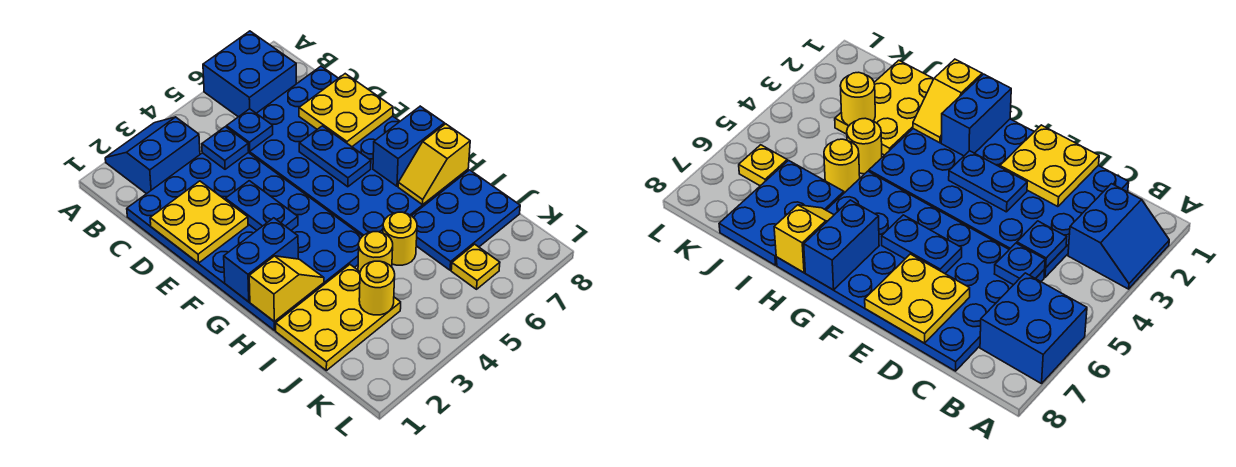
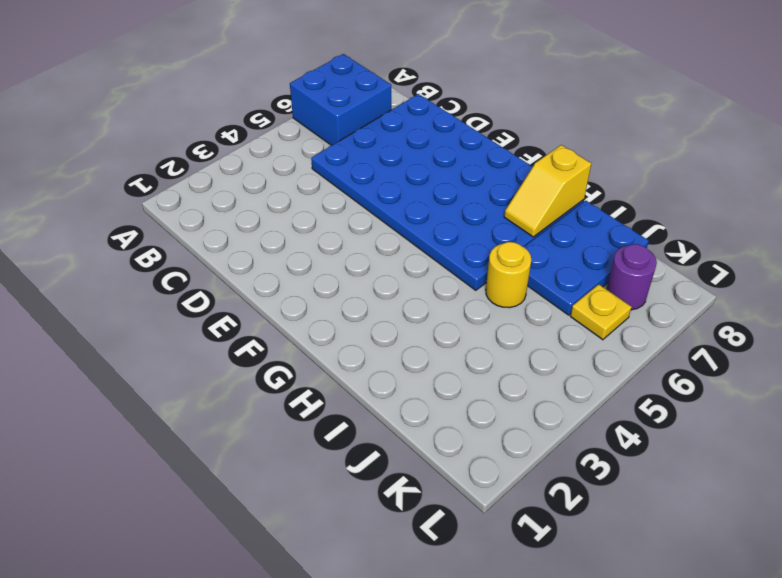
purple round brick K7 level 1 -> none
none -> blue slope A2:B3 level 1 top B
none -> blue plate C1:H4 level 1
none -> yellow plate I1:J3 level 1

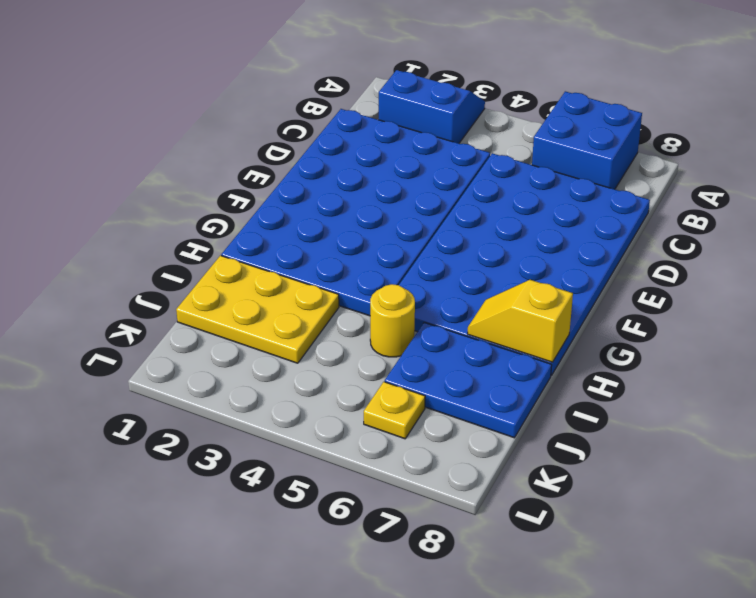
none -> yellow round brick I4 level 1
none -> blue plate C4 level 2
none -> blue plate C5 level 2

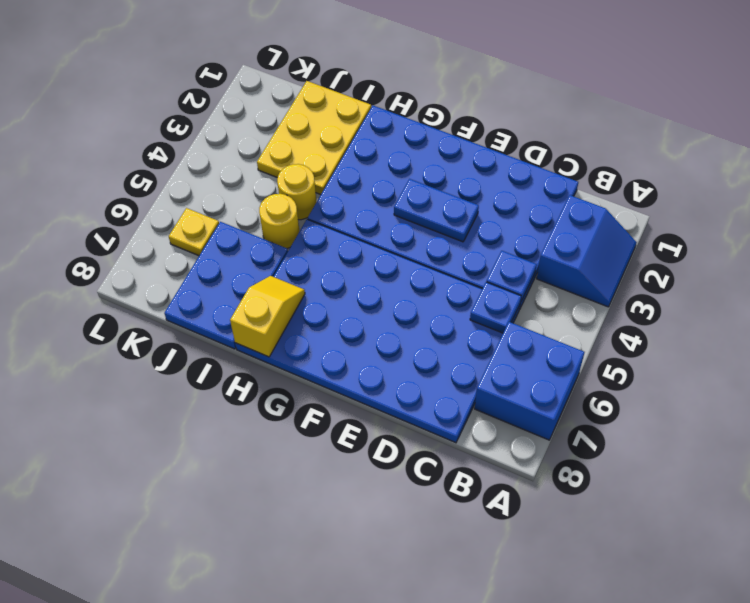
none -> yellow plate D1:E2 level 2
none -> yellow plate D7:E8 level 2
none -> blue plate E6:F6 level 2

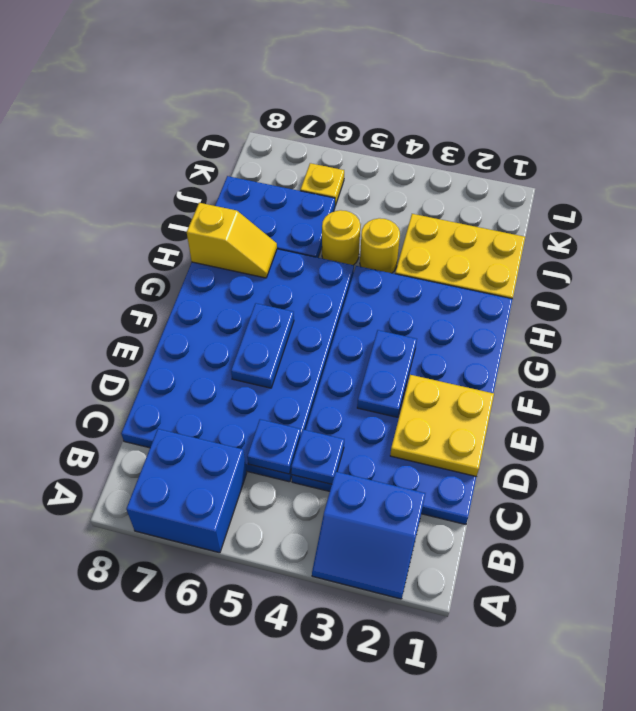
none -> yellow plate D7:E8 level 2
none -> blue brick G1:G2 level 2
none -> blue brick G7:G8 level 2

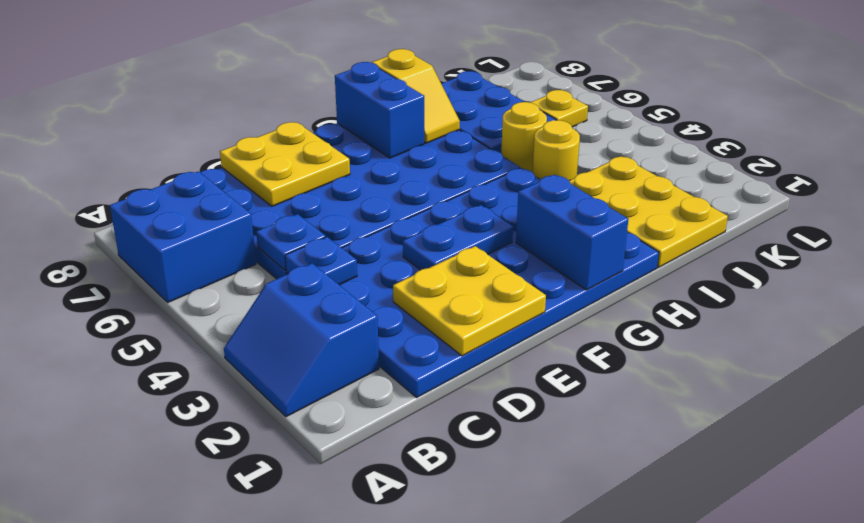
none -> blue plate E6:F6 level 2
none -> yellow slope H1:H2 level 2 top 1
none -> yellow round brick J3 level 2

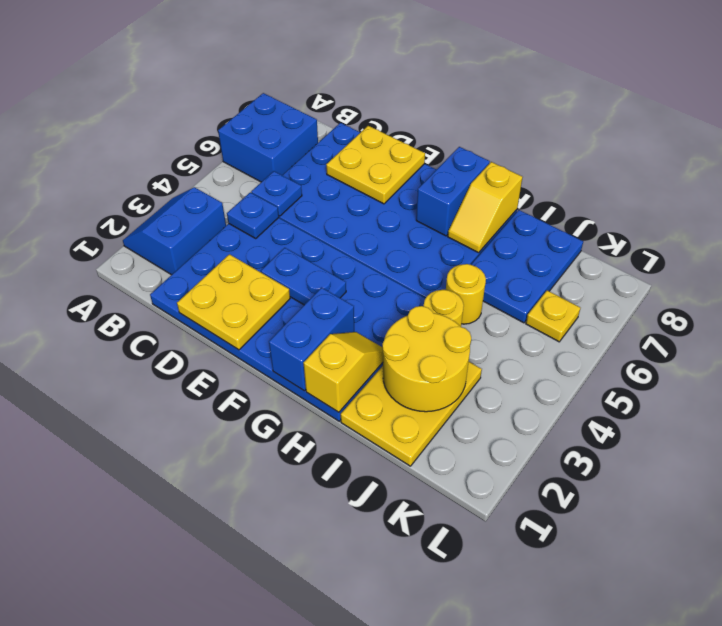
yellow round brick I2:J3 level 2 -> yellow round brick J3 level 2
none -> blue plate E6:F6 level 2

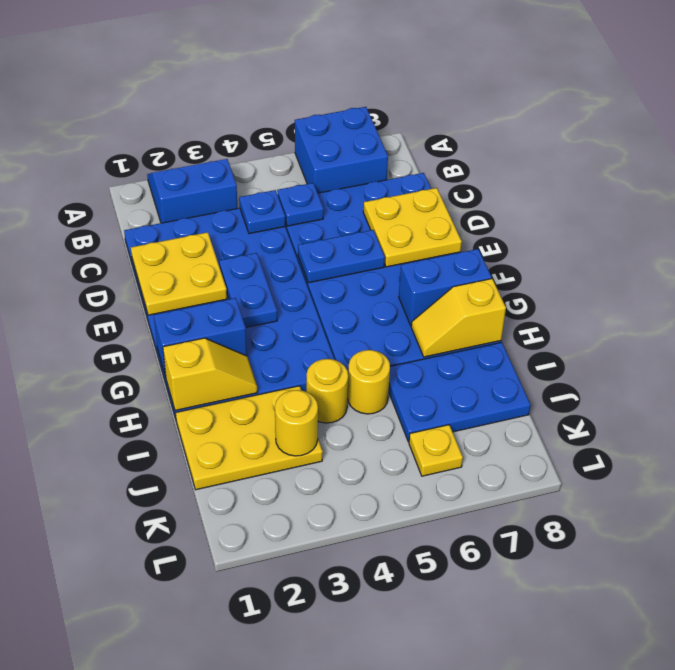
blue plate E5:E6 level 2 -> blue plate E6:F6 level 2

